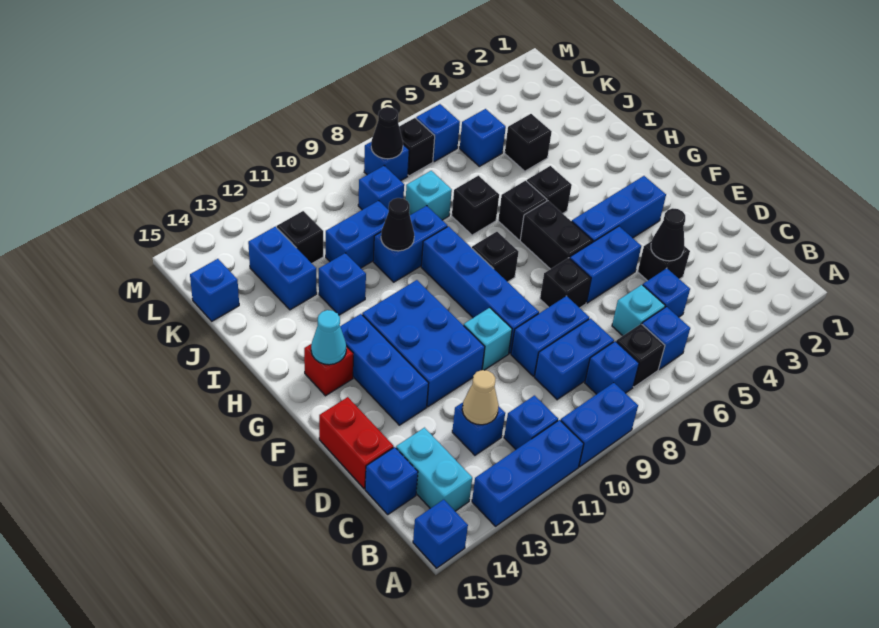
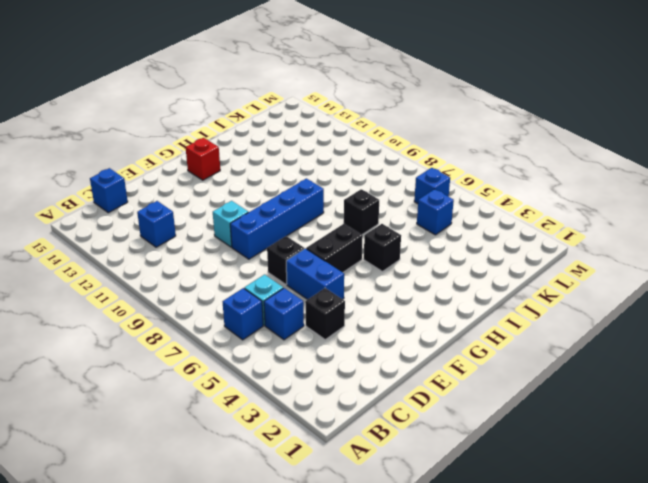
none -> blue brick A9:A10 level 1
none -> blue brick A11:A13 level 1
none -> blue brick A15 level 1
none -> black brick B7 level 1

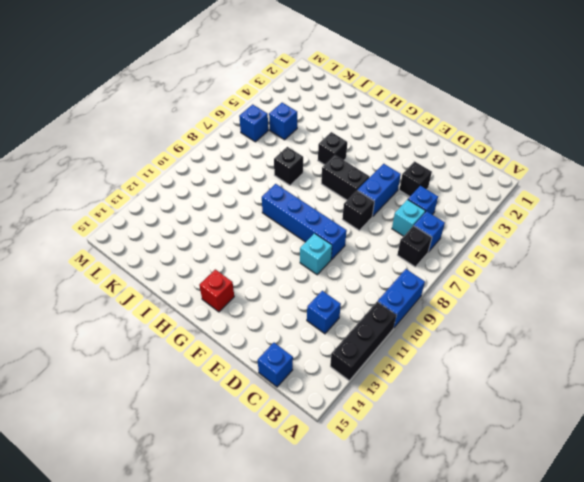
black brick A11:A13 level 1 -> blue brick A11:A13 level 1
none -> blue brick A15 level 1
none -> blue brick B8 level 1
none -> blue brick B11 level 1
none -> cyan brick B14:C14 level 1

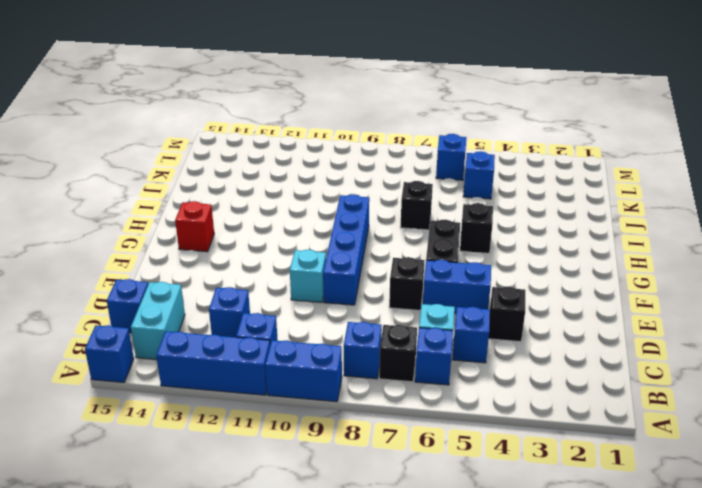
none -> blue brick C8:C9 level 1
none -> blue brick D8:D9 level 1
none -> red brick D15:E15 level 1
none -> blue brick E11:G12 level 1

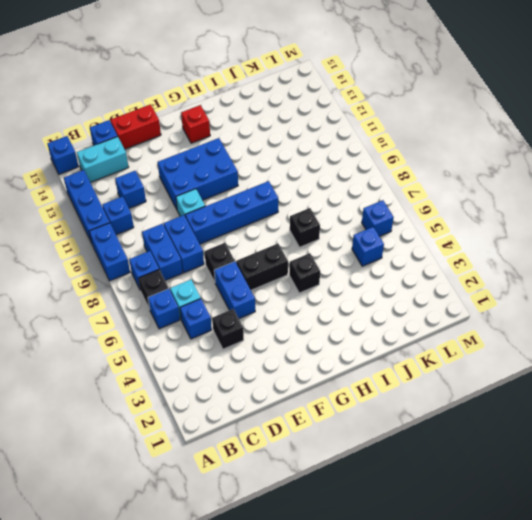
none -> blue brick E13:G13 level 1
none -> blue brick F3:F5 level 1
none -> black brick G8 level 1
none -> black brick H6 level 1

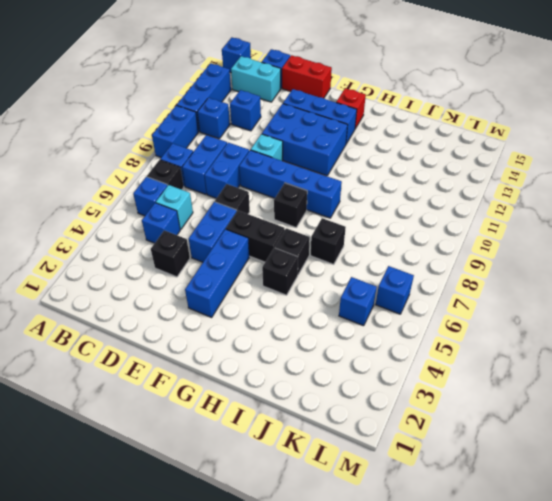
none -> blue brick I9:I10 level 1
none -> blue brick I12 level 1
none -> black brick J4 level 1
none -> cyan brick J8 level 1

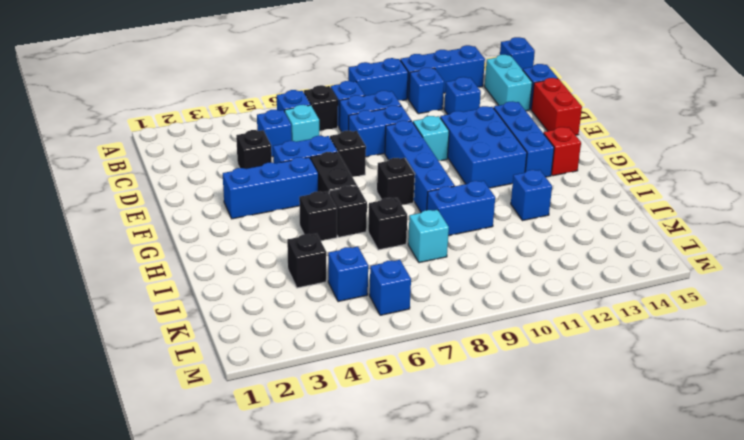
none -> blue brick J10:J11 level 1
none -> blue brick J13:K13 level 1
none -> blue brick K9 level 1
none -> black brick K12 level 1

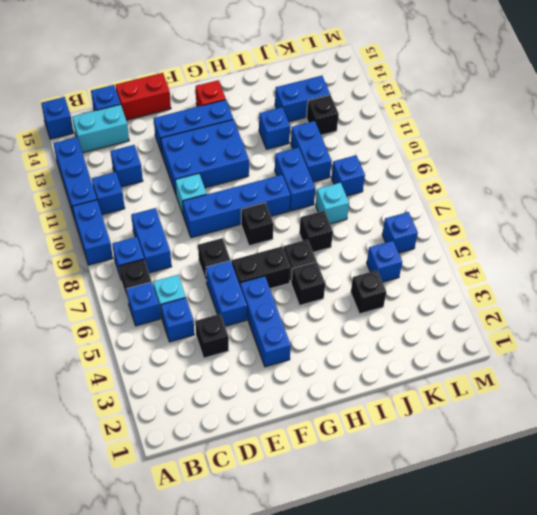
none -> blue brick D8:D9 level 1
none -> blue brick K15 level 1
none -> black brick L7 level 1
none -> blue brick L8 level 1

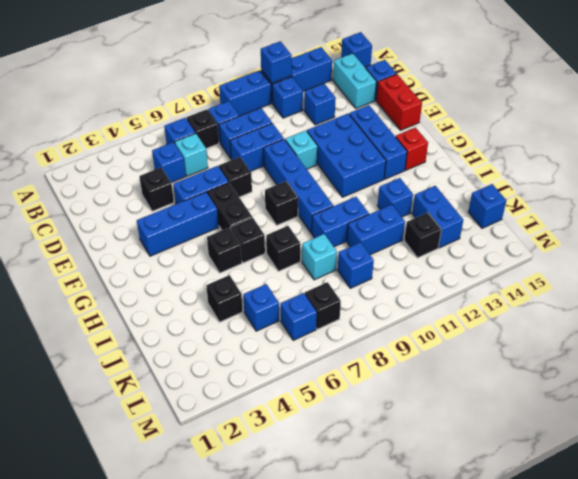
blue brick A11 level 2 -> blue brick L8 level 1
none -> tan cone C12 level 2
none -> black cone D4 level 2
none -> cyan cone G14 level 2
none -> black cone I10 level 2

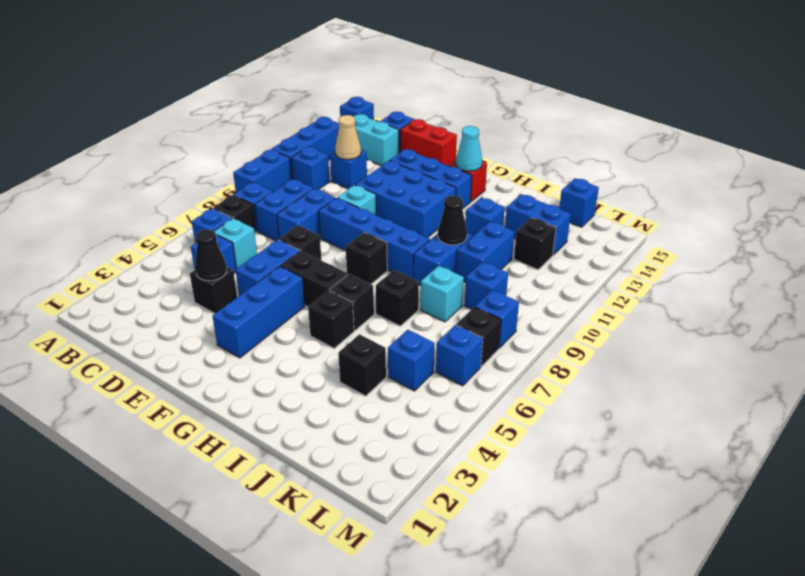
none -> black cone L8 level 2

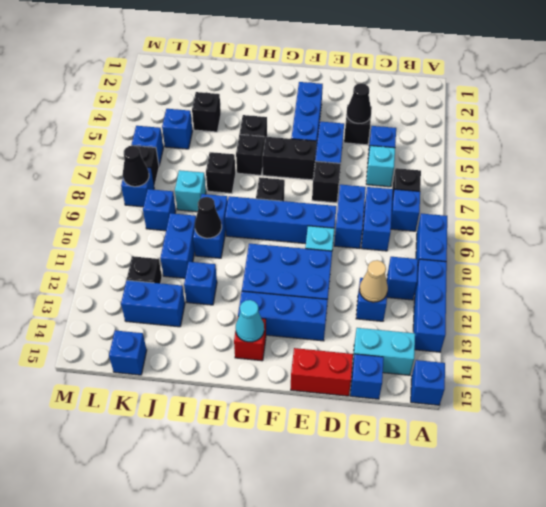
none -> blue brick B6 level 1

